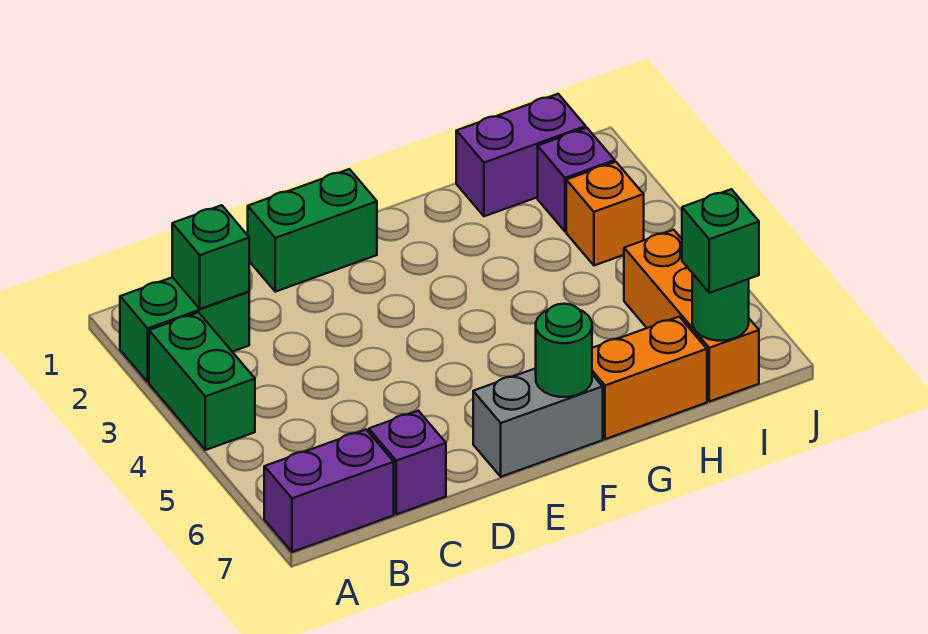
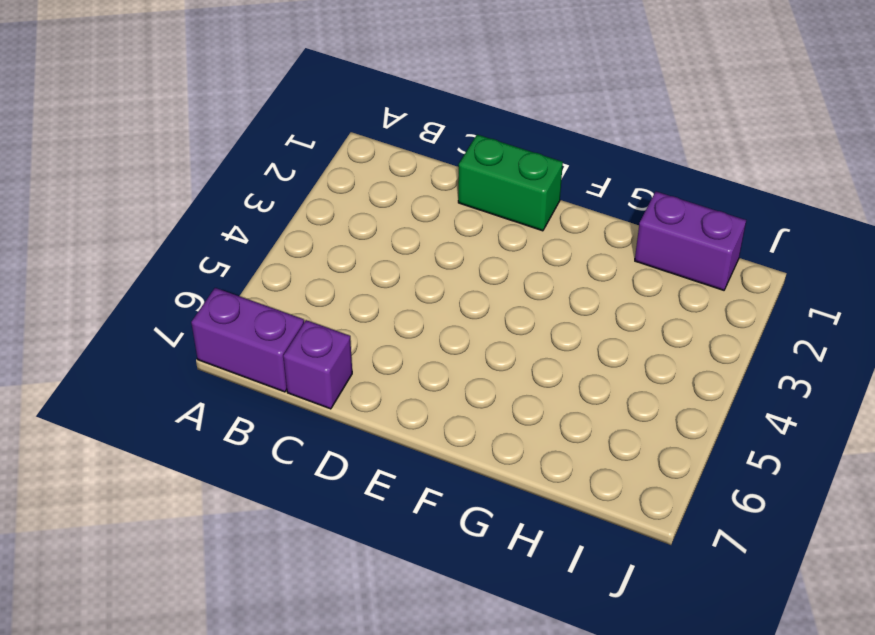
none -> green brick A2:B2 level 1
none -> green brick A3:A4 level 1
none -> grey brick E7:F7 level 1

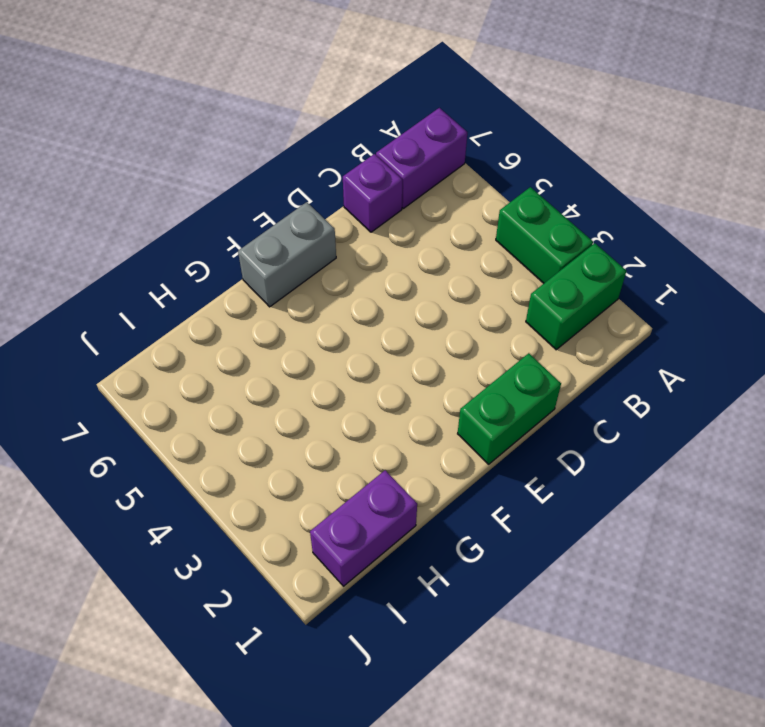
none -> orange brick G7:H7 level 1
none -> purple brick I2 level 1
none -> orange brick I3 level 1

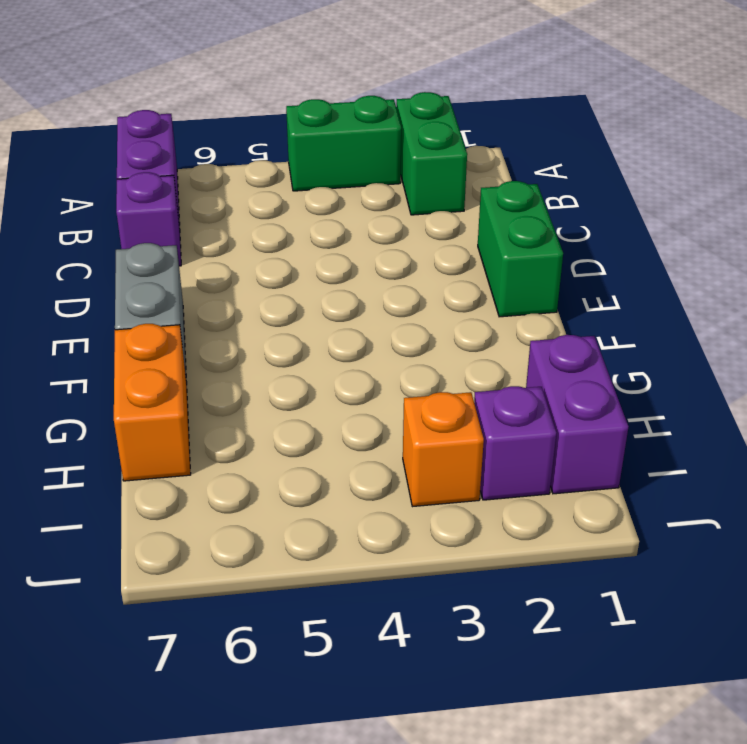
none -> orange brick I5:I7 level 1
none -> green brick B2 level 2
none -> green round brick F7 level 2

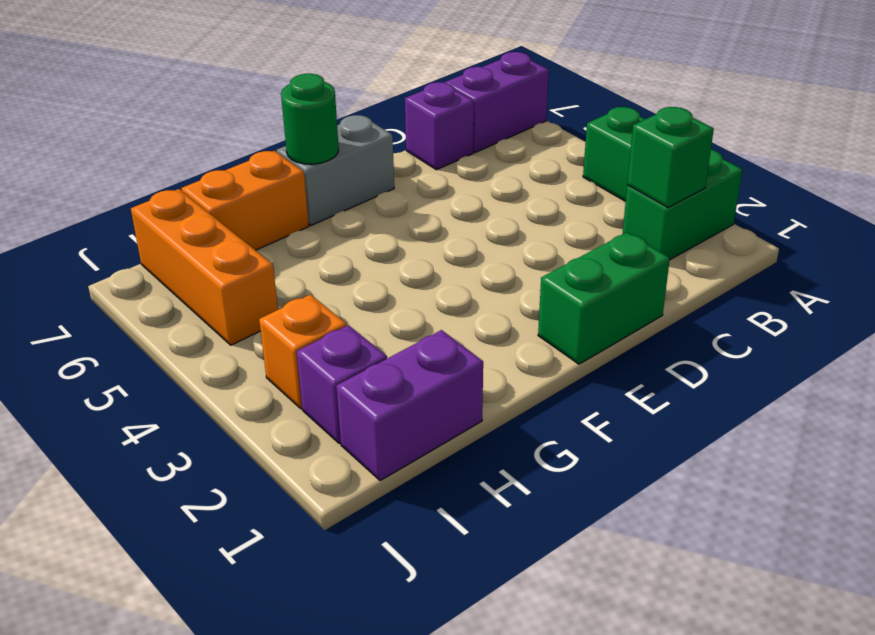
none -> green round brick I7 level 2
none -> green brick I7 level 3

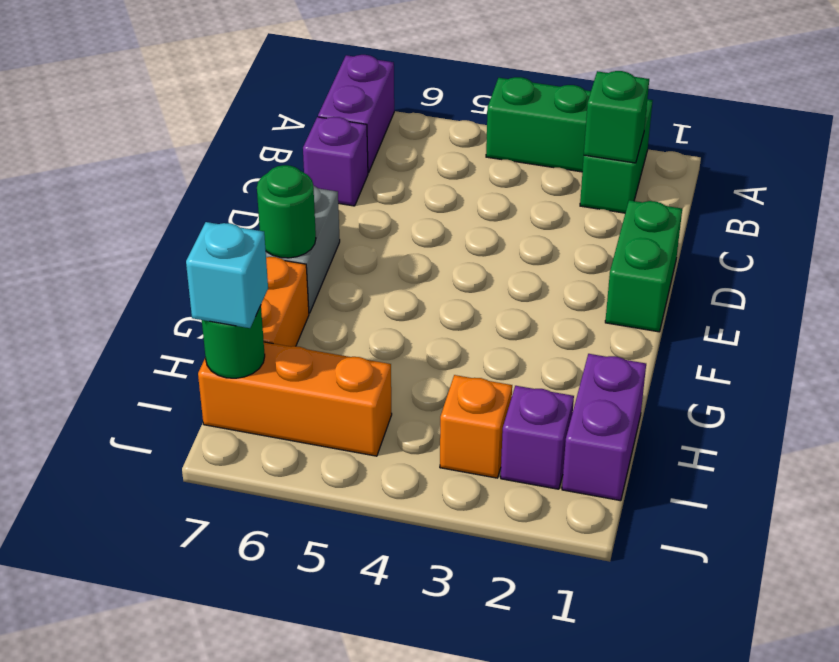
cyan brick I7 level 3 -> green brick I7 level 3

